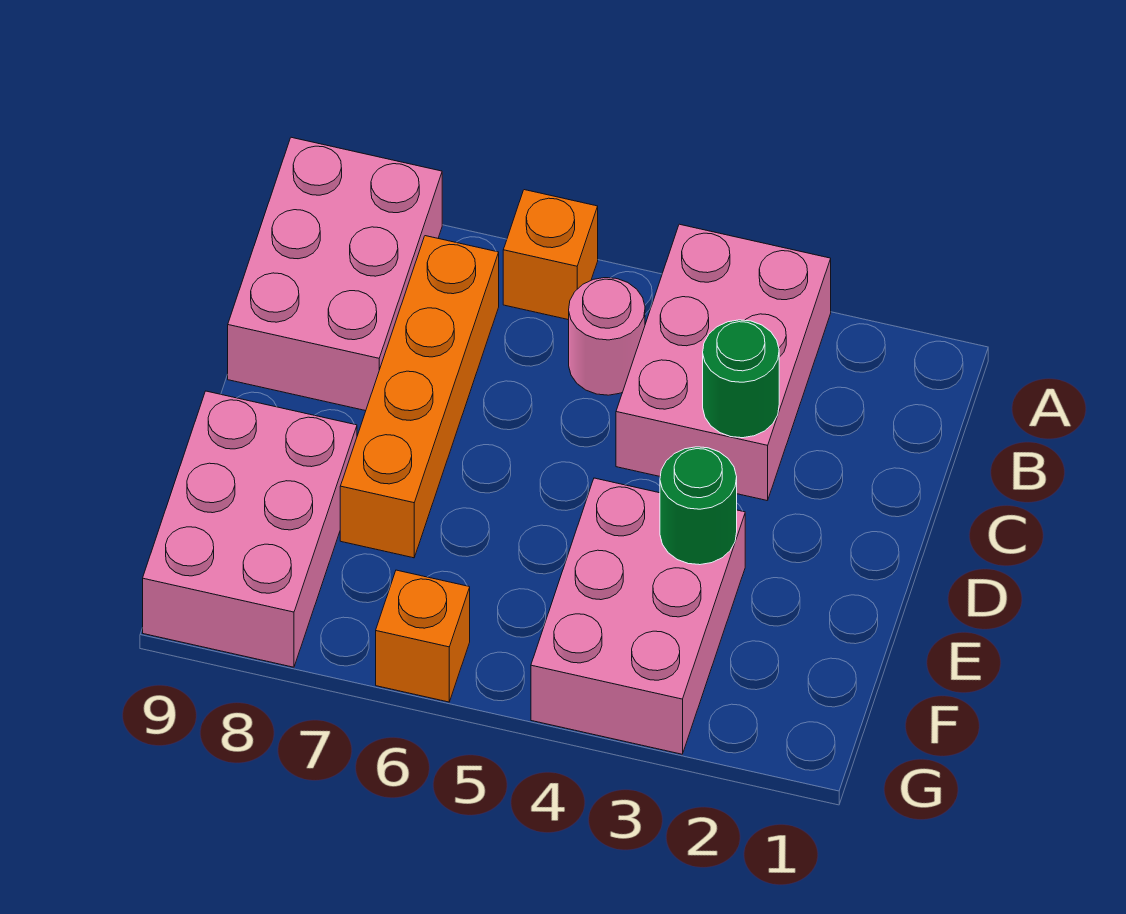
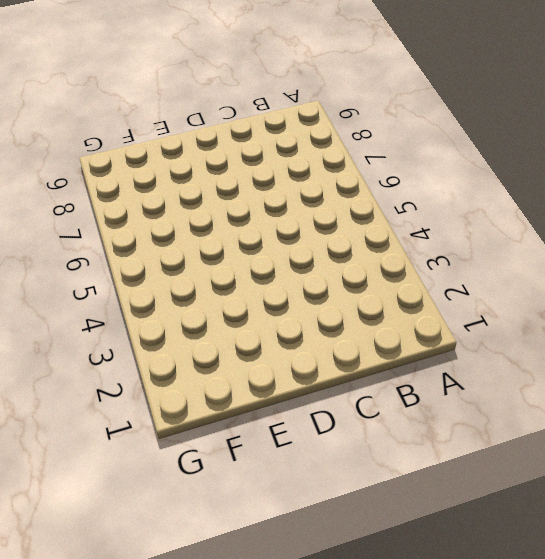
none -> pink brick A3:C4 level 1
none -> orange brick A6 level 1

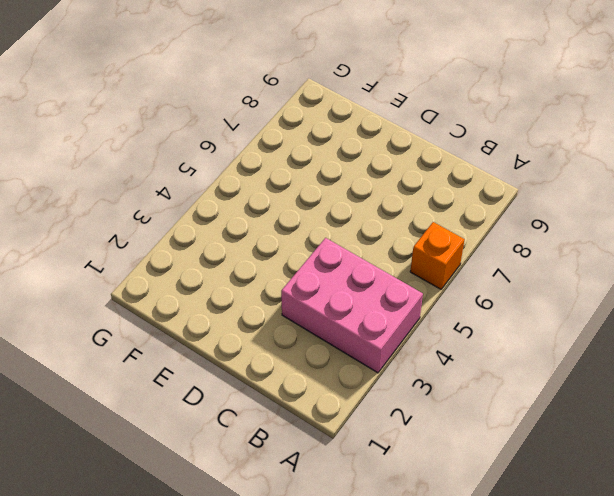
none -> pink brick A8:C9 level 1
none -> pink round brick B5 level 1

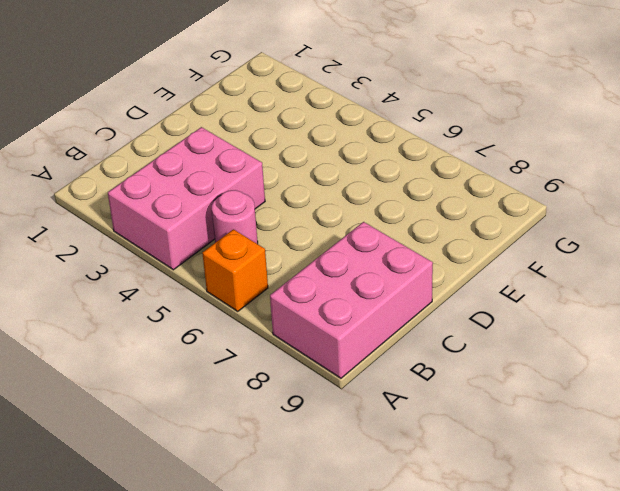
none -> orange brick B7:E7 level 1
none -> pink brick E3:G4 level 1

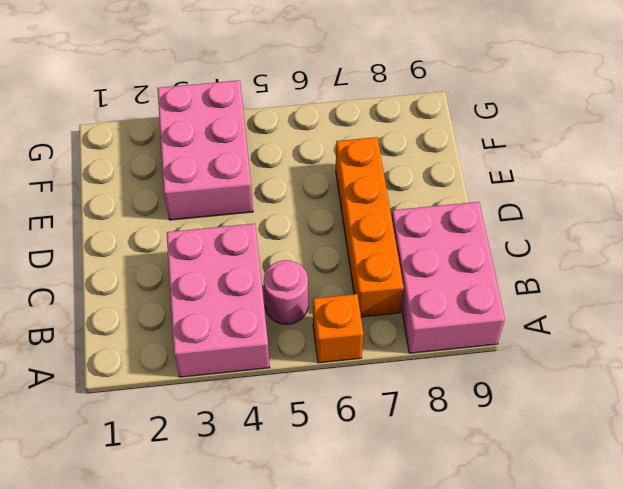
none -> pink brick E8:G9 level 1
none -> orange brick G6 level 1

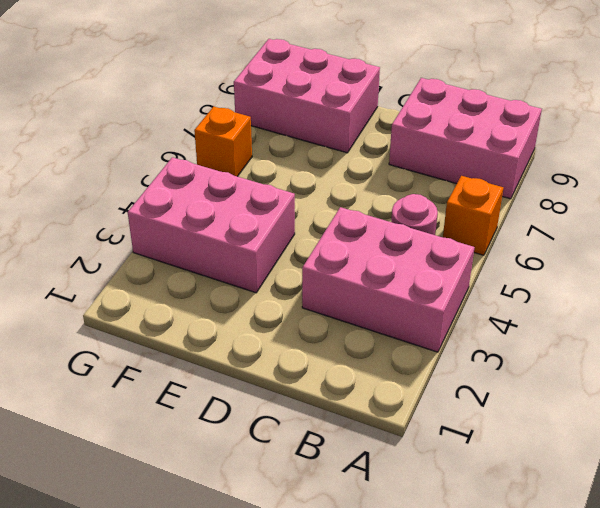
none -> orange brick B7:E7 level 1
none -> green round brick C3 level 2

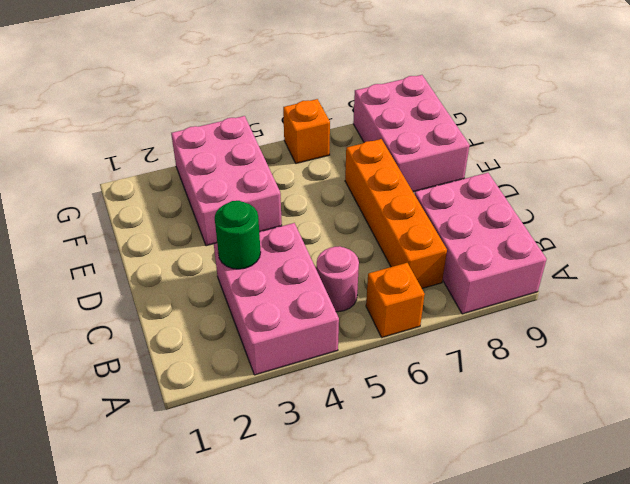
none -> green round brick E3 level 2

